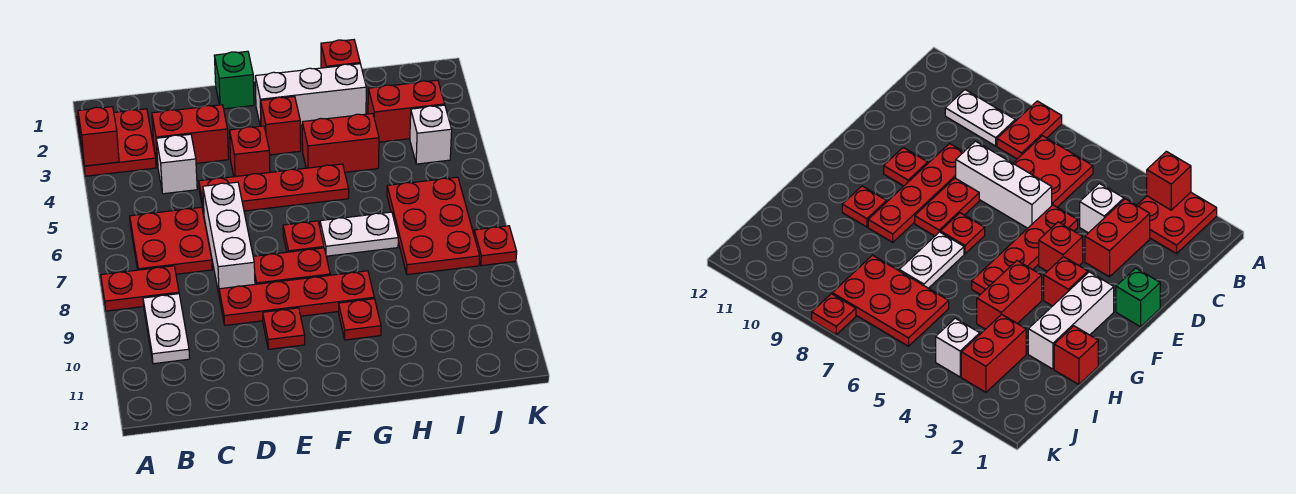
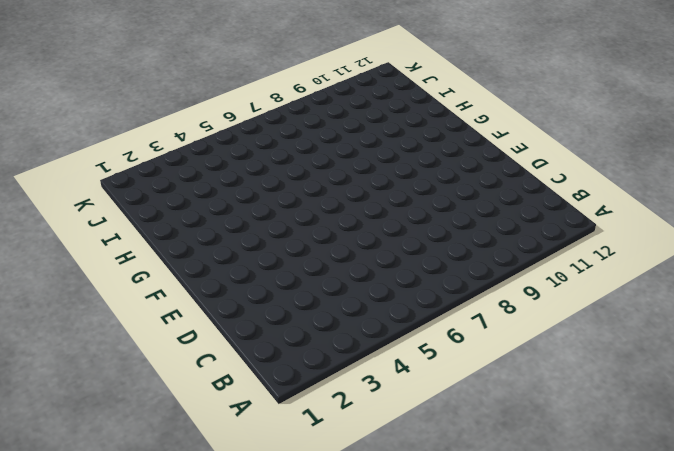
none -> red plate A2:B3 level 1
none -> red plate A8:B8 level 1
none -> red plate B6:C7 level 1

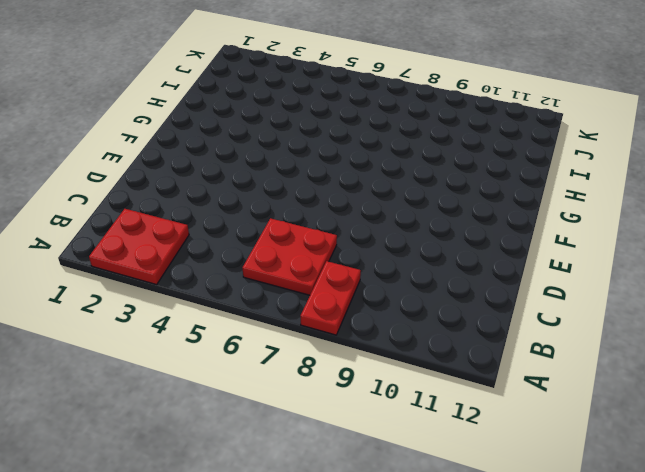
none -> white plate B9:B10 level 1
none -> red brick C3:D3 level 1
none -> white brick C4 level 1

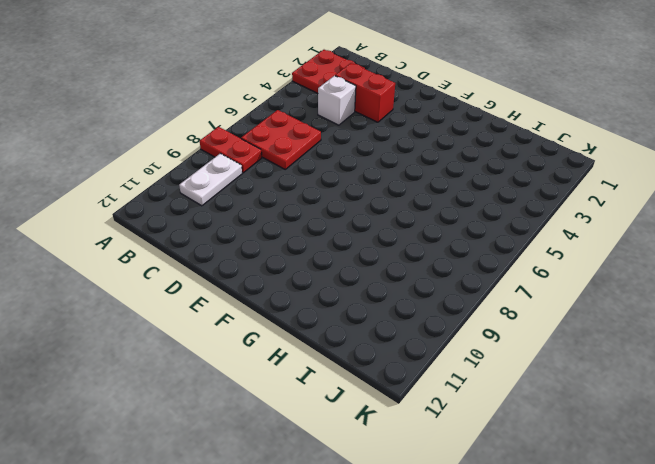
none -> red plate D5:G5 level 1
none -> white brick D6:D8 level 1
none -> red plate D9:G9 level 1

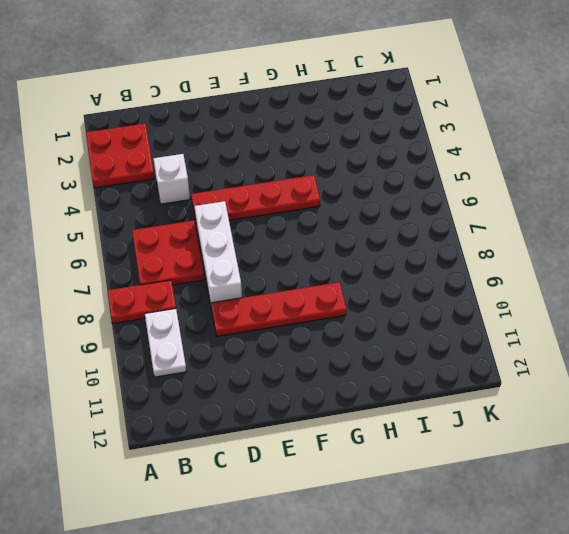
none -> red brick C3:D3 level 1
none -> green brick E1 level 1
none -> red brick E4 level 1

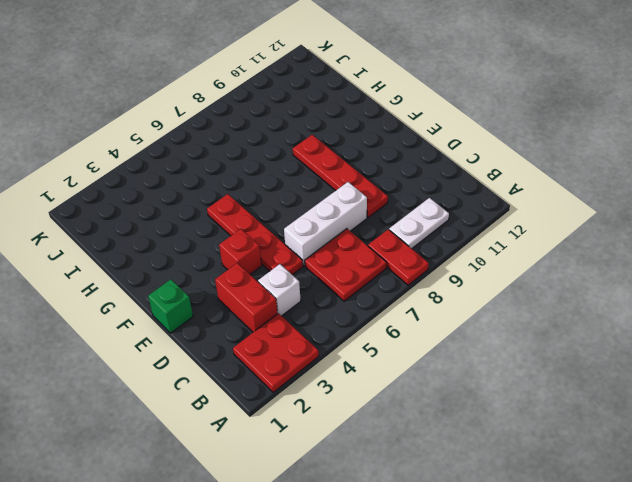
none -> red plate E8:F8 level 1
none -> red plate E10 level 1
none -> white brick F2:H2 level 1

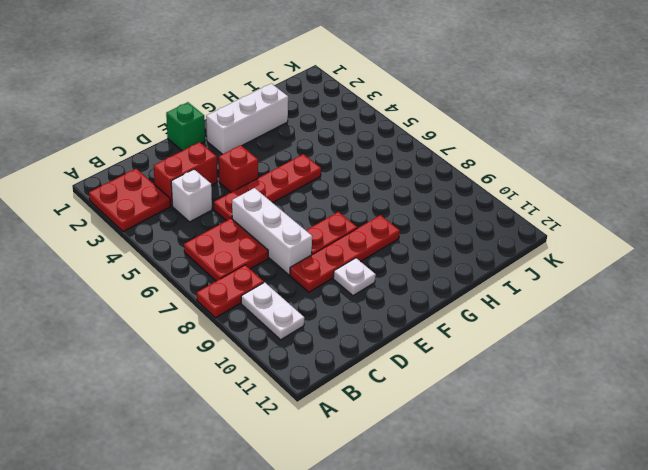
white plate E10 level 1 -> red plate E10 level 1
none -> red brick F3 level 1
none -> red plate F7 level 1
none -> red brick G4:H4 level 1

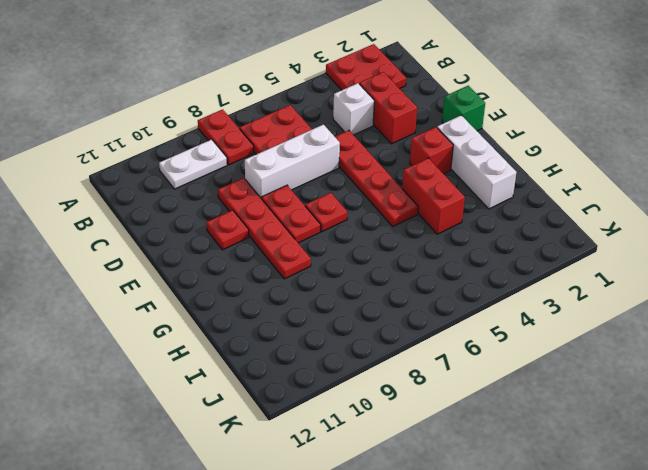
none -> red brick E4 level 1
none -> white plate G7:H7 level 1
none -> red plate G10 level 1

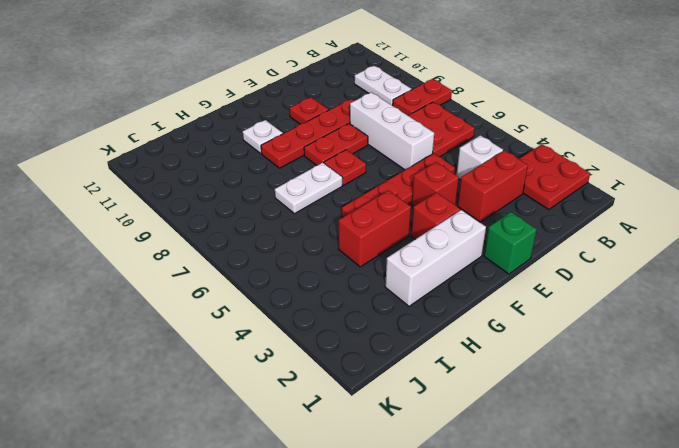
white plate G10 level 1 -> red plate G10 level 1
none -> red brick H1 level 1
none -> red brick I3:J3 level 1
none -> red plate I6:J8 level 1

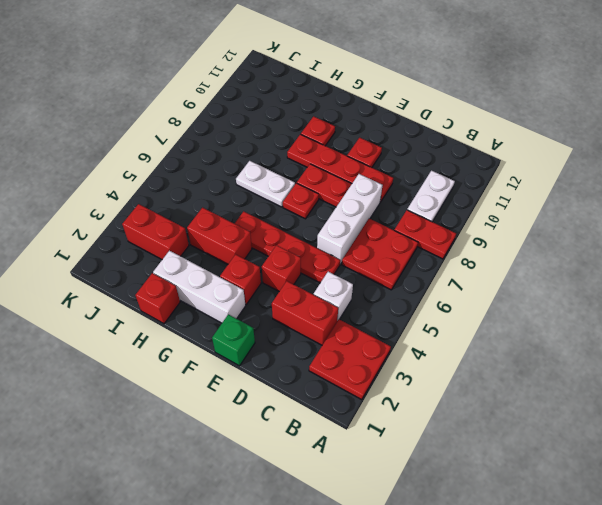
none -> red plate I6:J8 level 1
none -> white brick J4 level 1
none -> red plate K8 level 1

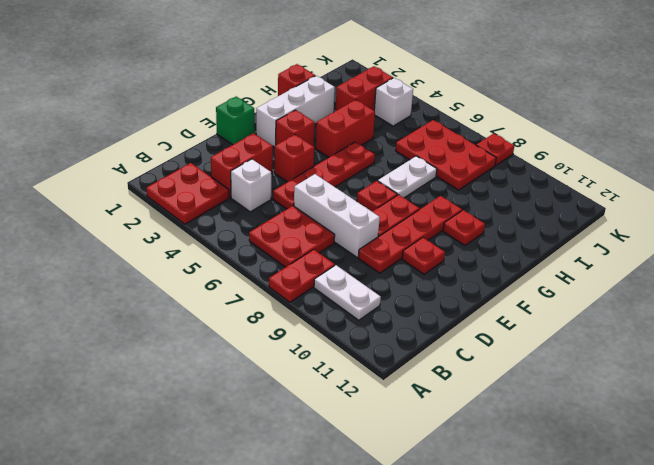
none -> red brick A3 level 2

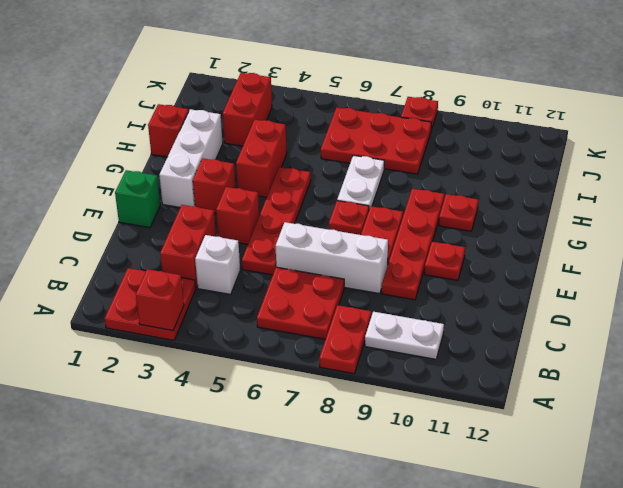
none -> white brick J4 level 1

